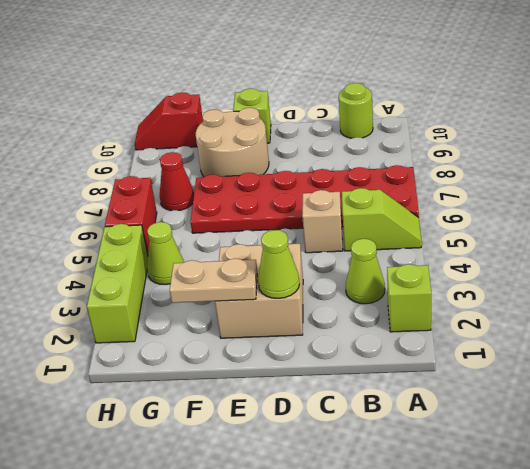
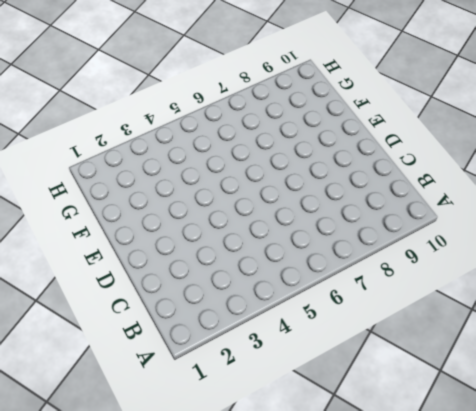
none -> lime brick A2 level 1
none -> lime slope A5:B5 level 1 top B
none -> red plate A6:F7 level 1

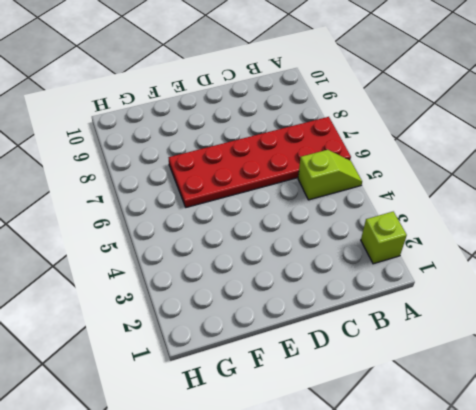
none -> lime cone B3 level 1
none -> lime round brick B10 level 1
none -> tan brick C5 level 1

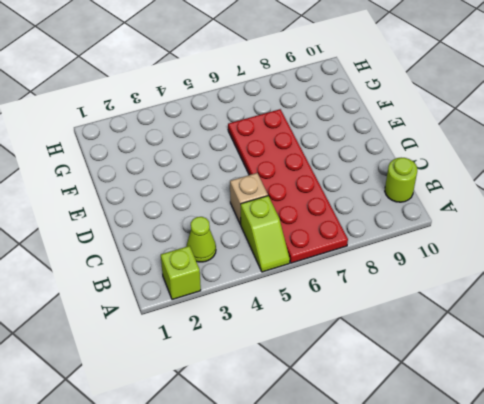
none -> tan brick D2:E3 level 1
none -> tan round brick E8:F9 level 1
none -> lime brick E10 level 1

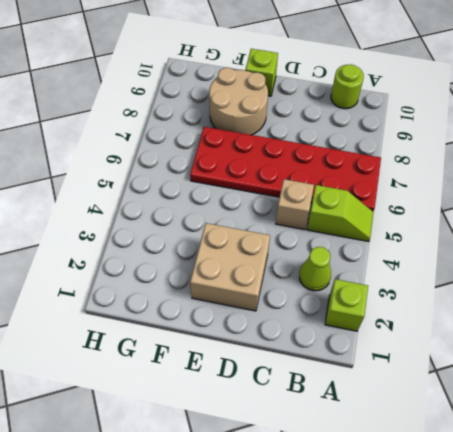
none -> lime cone G4 level 1
none -> red cone G7 level 1
none -> red slope G10:H10 level 1 top G

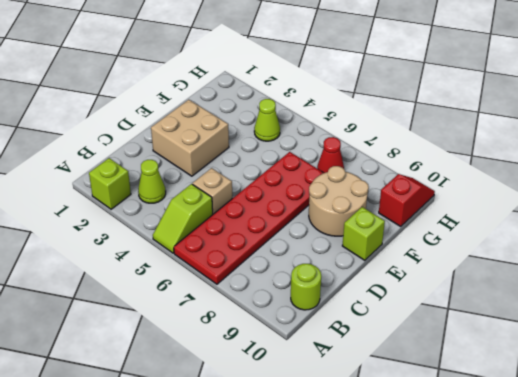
none -> lime brick H2:H4 level 1
none -> red brick H5:H6 level 1
none -> lime cone D2 level 2

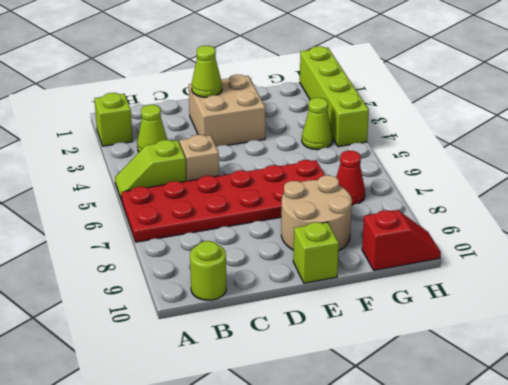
lime brick H1:H4 level 1 -> lime brick H2:H4 level 1
none -> red brick H5:H6 level 1
none -> tan plate E2:F2 level 2

